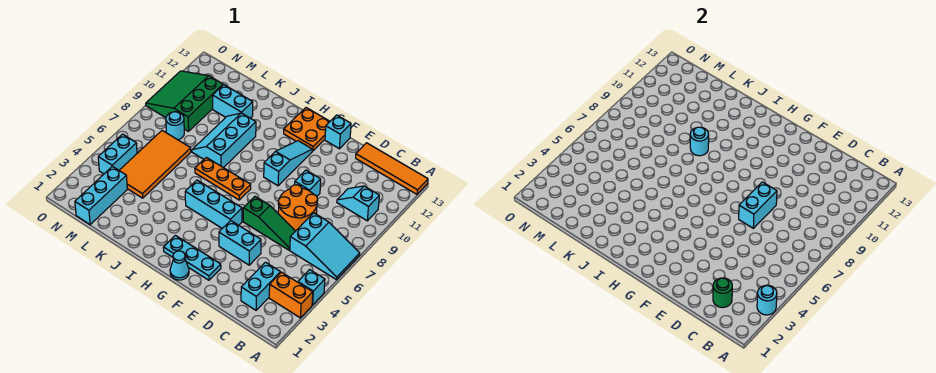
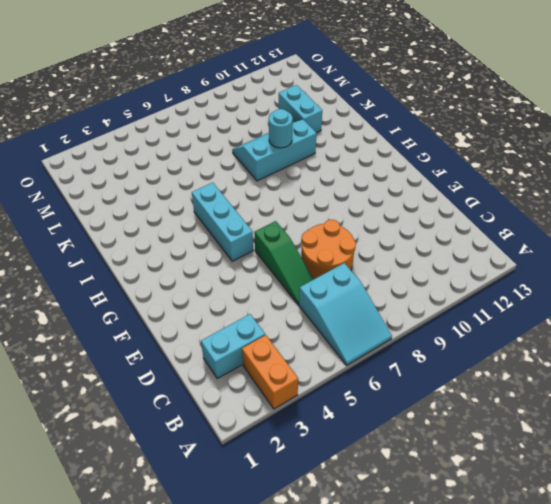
none -> cyan brick A4 level 1
none -> orange tile A13:D13 level 1
none -> cyan slope B10:C10 level 1 top B

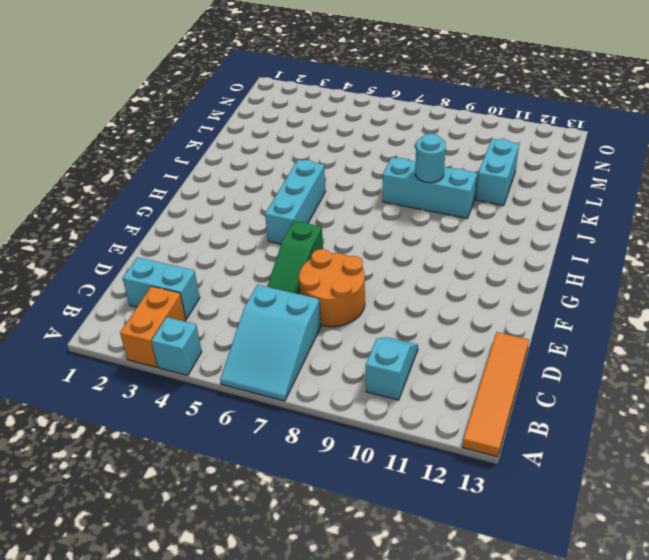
none -> cyan brick E4:F4 level 1
none -> cyan brick E9 level 1
none -> cyan plate F2:H2 level 1

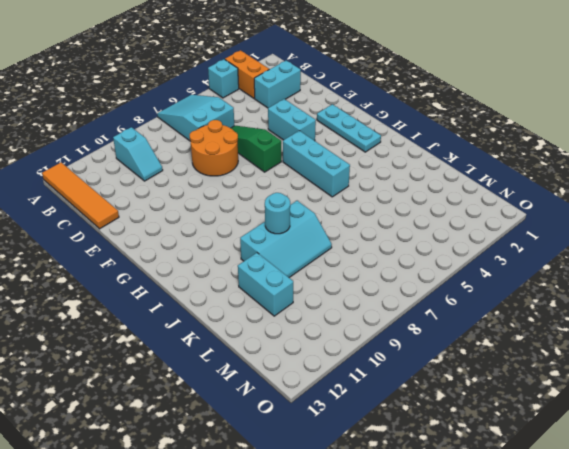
none -> cyan brick E9 level 1
none -> cyan brick F13 level 1
none -> cyan cone G1 level 1

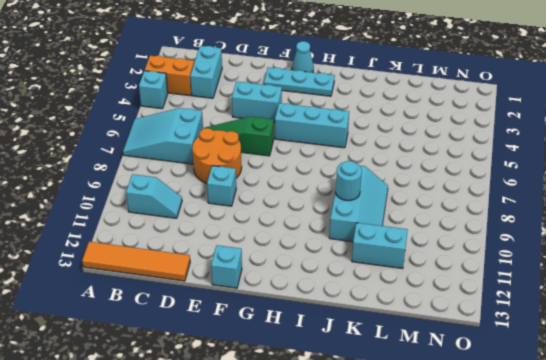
none -> cyan slope G9:G11 level 1 top 9
none -> orange plate G12:H13 level 1
none -> orange plate H7:J7 level 1

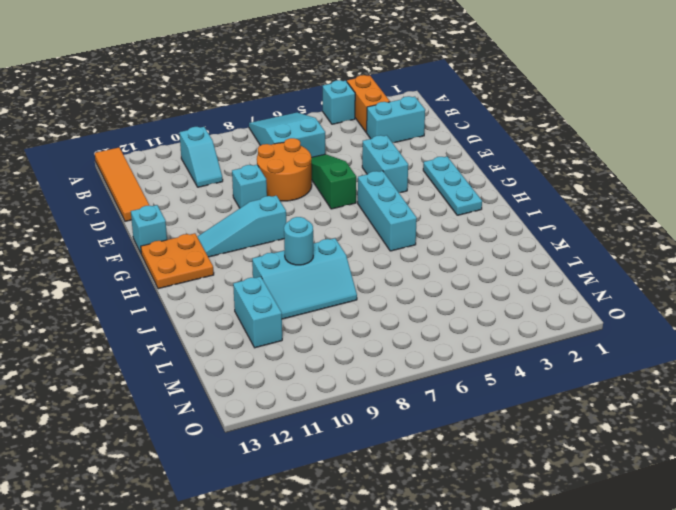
none -> cyan cone G1 level 1
none -> orange plate H7:J7 level 1
none -> orange tile L4:M7 level 1

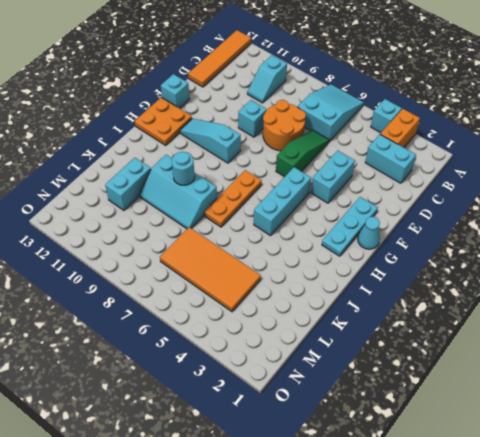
none -> cyan brick M1:M3 level 1
none -> cyan round brick M8 level 1
none -> green slope M9:O11 level 1 top M

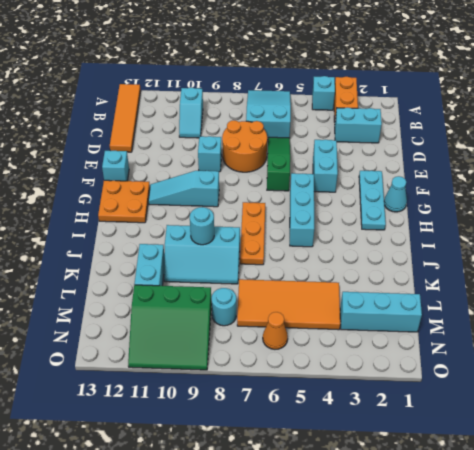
orange cone N6 level 1 -> none
none -> cyan brick N4:N5 level 1
none -> cyan round brick A3 level 2
none -> green round brick C2 level 2

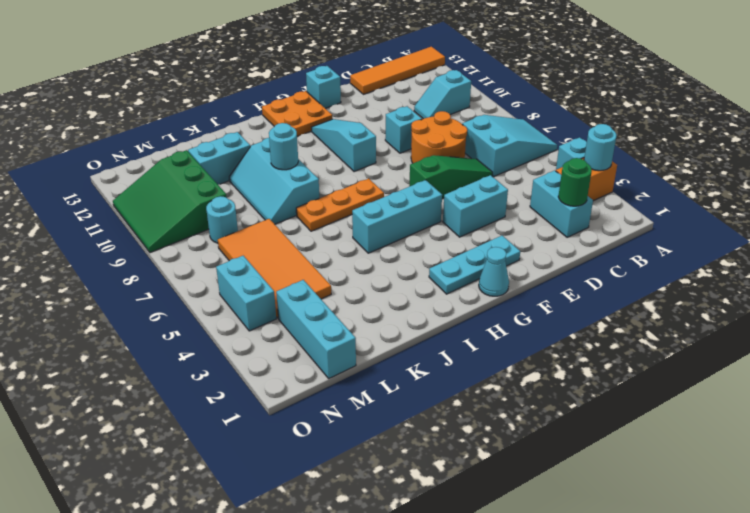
none -> cyan brick E7:E8 level 2

